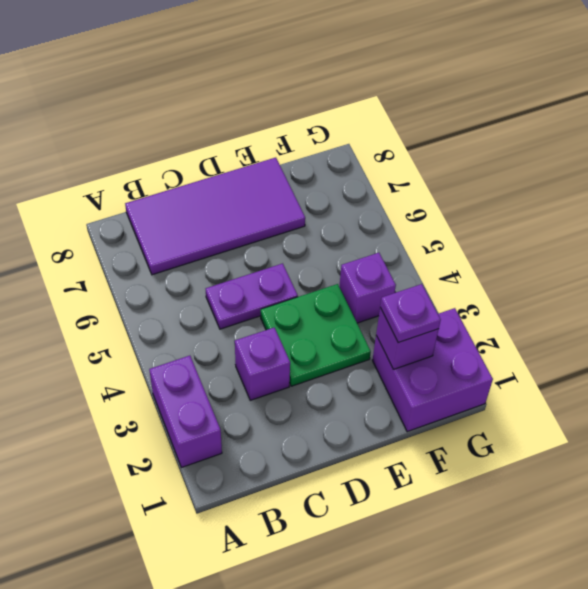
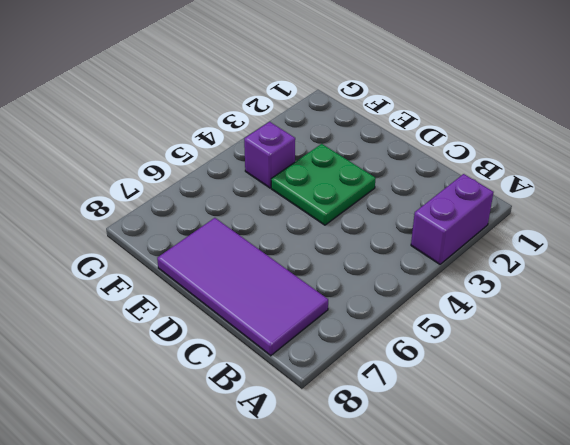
none -> purple brick C3 level 1
none -> purple plate C5:D5 level 1

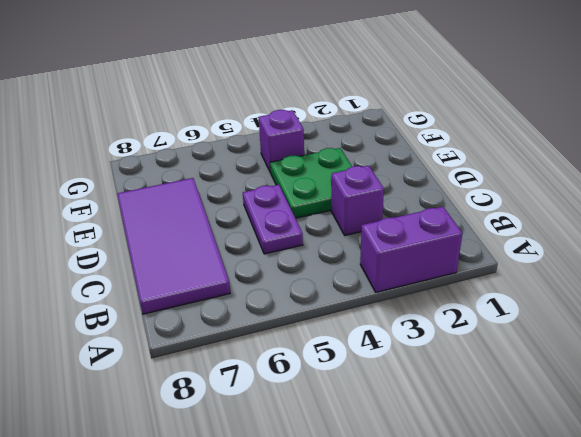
none -> purple brick F1:G2 level 1
none -> purple brick F2 level 2

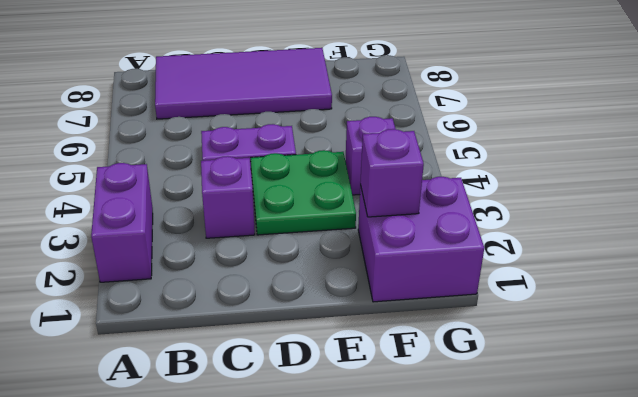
none -> purple plate F2 level 3

